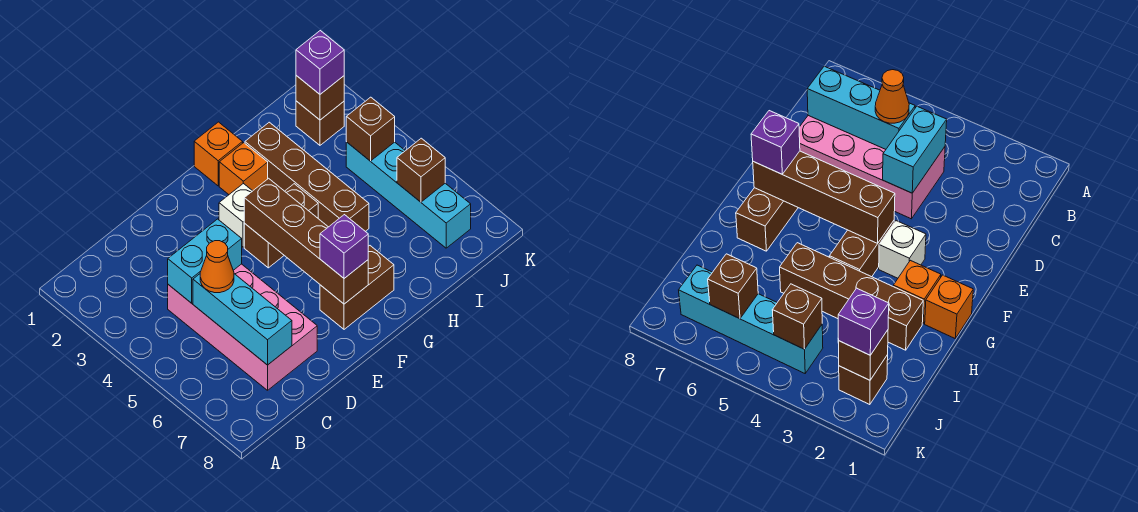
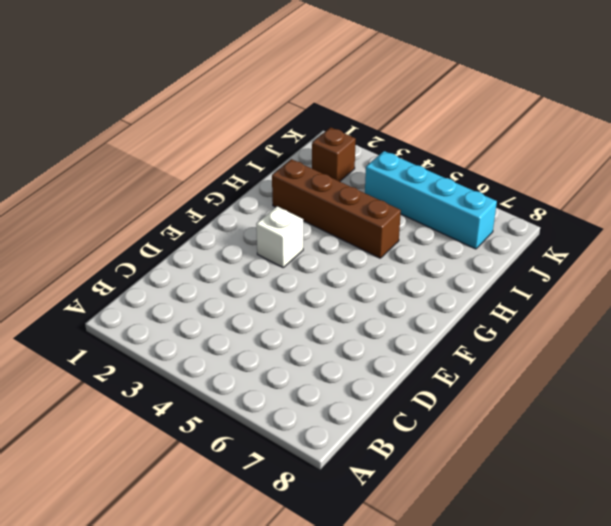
none -> pink brick C4:D7 level 1
none -> brown brick F4:G4 level 1
none -> brown brick F7:G7 level 1

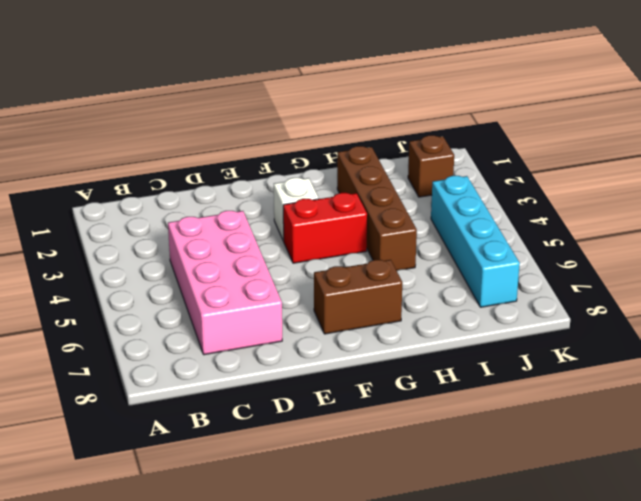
red brick F4:G4 level 1 -> brown brick F4:G4 level 1
none -> orange brick G1 level 1
none -> orange brick G2 level 1
none -> cyan brick C4:D4 level 2

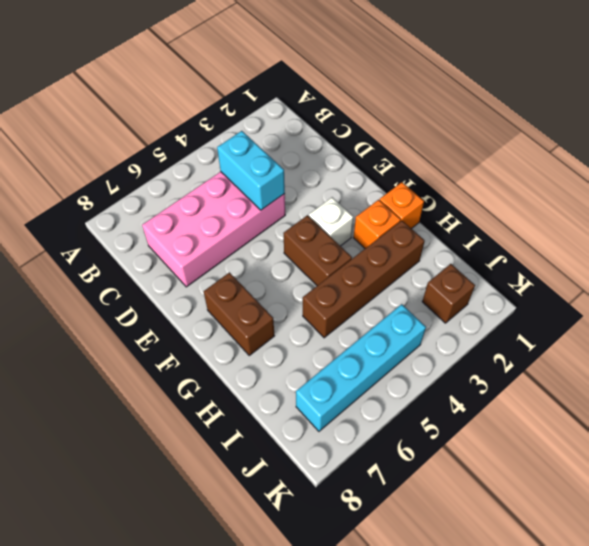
none -> cyan brick C5:C7 level 2
none -> brown brick F4:F7 level 2
none -> brown brick J2 level 2

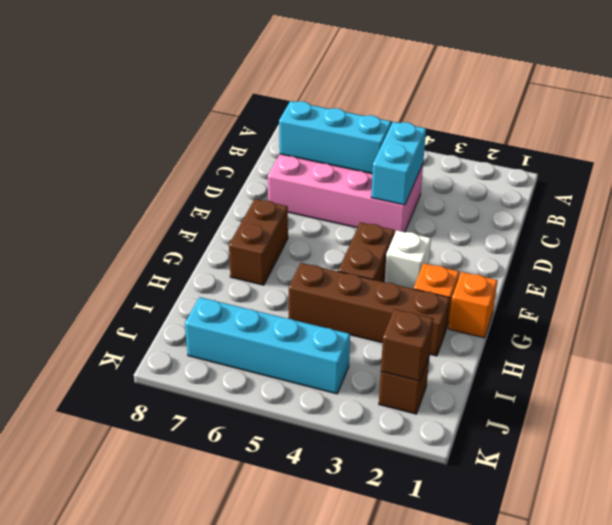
none -> brown brick F4:F7 level 2
none -> brown brick J4 level 2
none -> brown brick J6 level 2

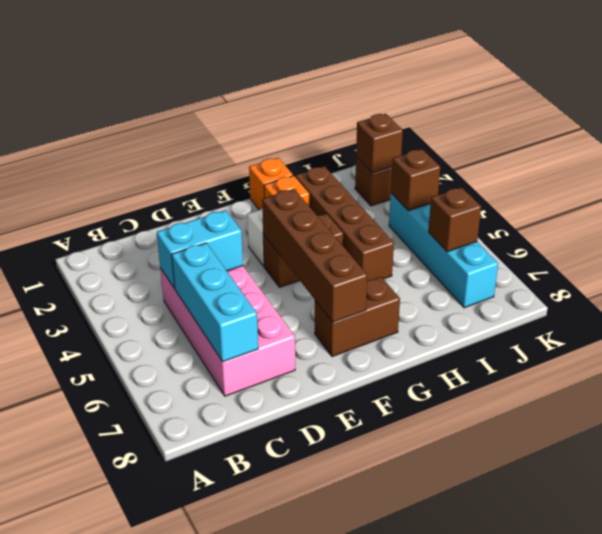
none -> orange cone C5 level 3
none -> purple brick F7 level 3
none -> purple brick J2 level 3

